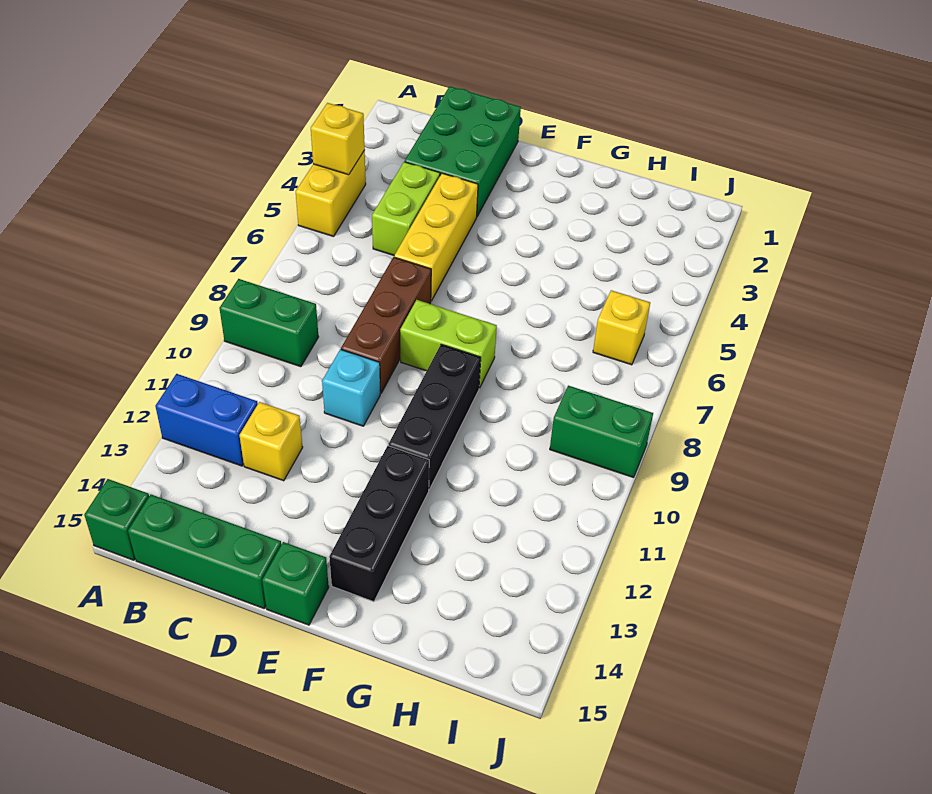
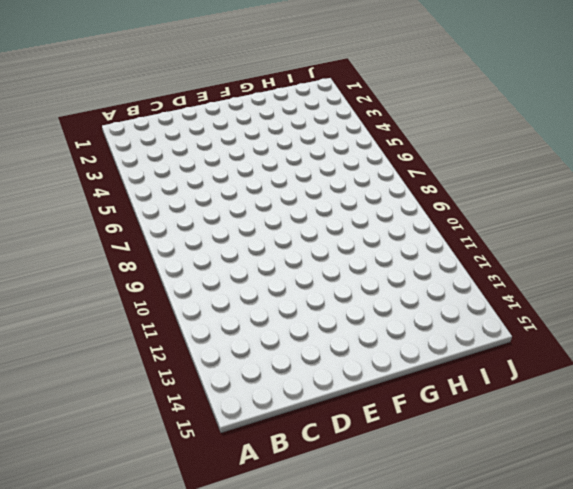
none -> yellow brick A4:A5 level 1
none -> green brick A9:B9 level 1
none -> blue brick A12:B12 level 1

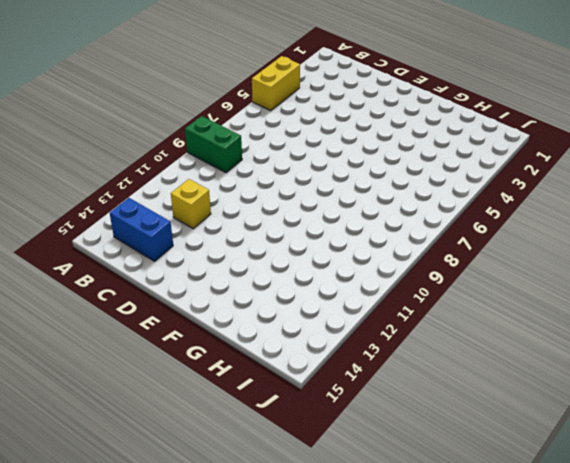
blue brick B14:C14 level 1 -> blue brick A12:B12 level 1
none -> green brick A15 level 1
none -> green brick B15:D15 level 1
none -> green brick C1:D3 level 1

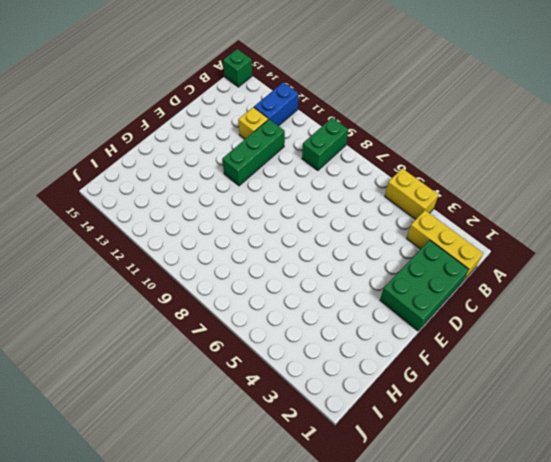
yellow brick B1:B3 level 1 -> yellow brick D4:D6 level 1
green brick C1:E2 level 1 -> green brick C1:D3 level 1
green brick C11:E11 level 1 -> green brick B15:D15 level 1
none -> lime brick C4:C5 level 1
none -> brown brick D7:D9 level 1
none -> cyan brick D10 level 1

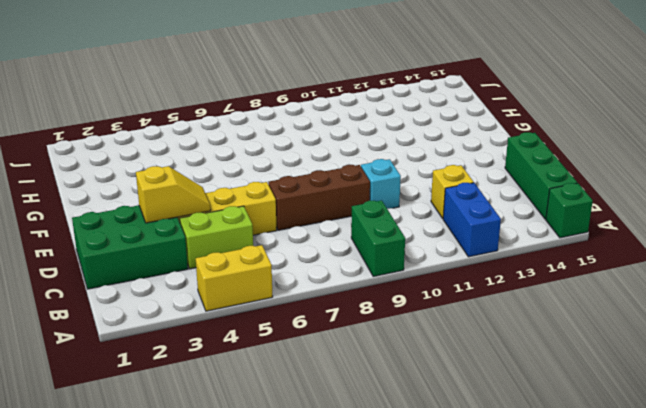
yellow slope D3:D4 level 2 top 3 -> none
none -> lime brick E8:F8 level 1
none -> green brick E15 level 1
none -> black brick F9:F11 level 1

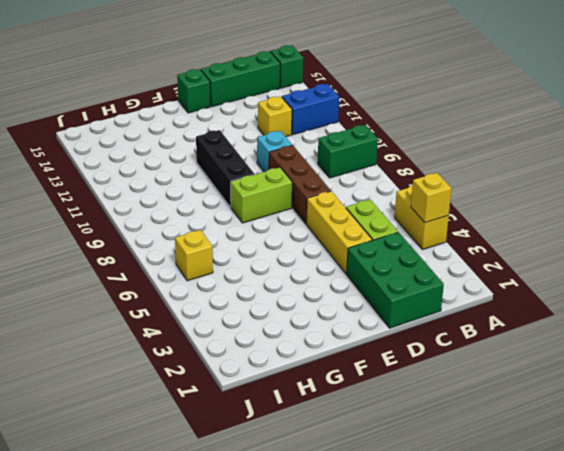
none -> black brick F12:F14 level 1
none -> green brick I9:J9 level 1

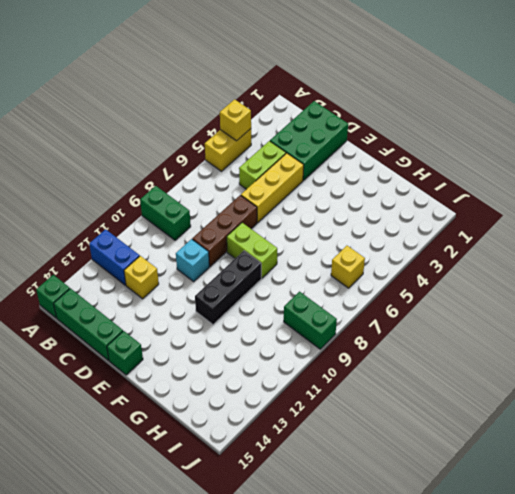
none -> black brick F12:F14 level 1

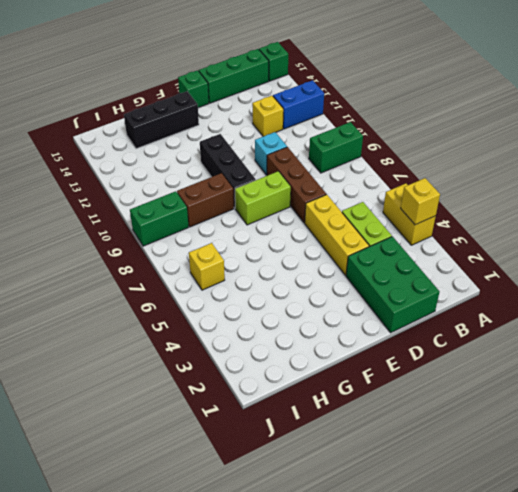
black brick F14:H14 level 1 -> black brick F12:F14 level 1
brown brick G9:H9 level 1 -> none

